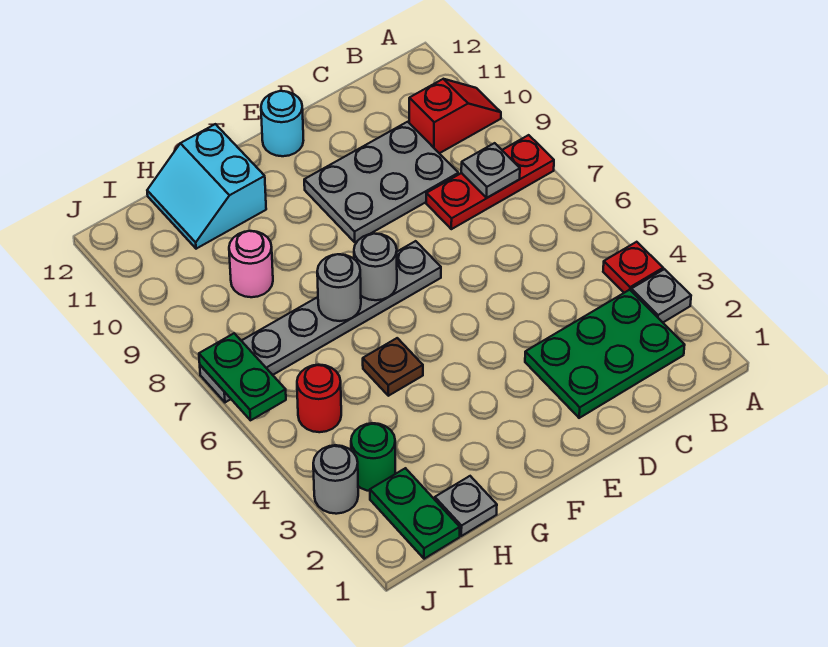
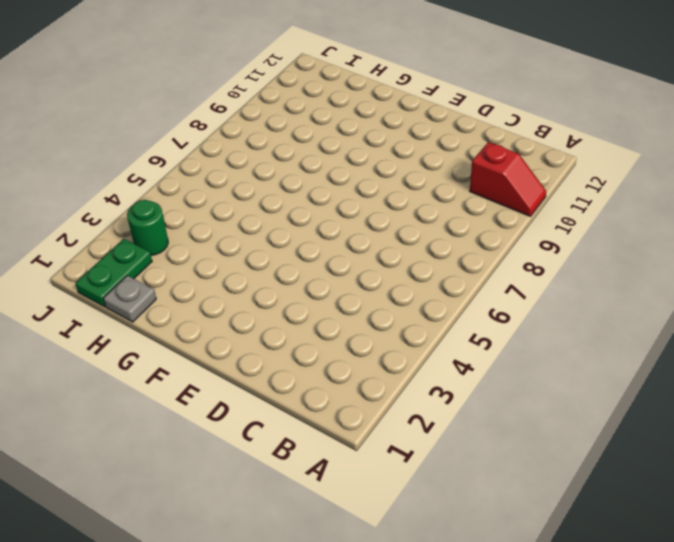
none -> grey plate A3 level 1
none -> red plate A4 level 1
none -> red plate A8:C8 level 1

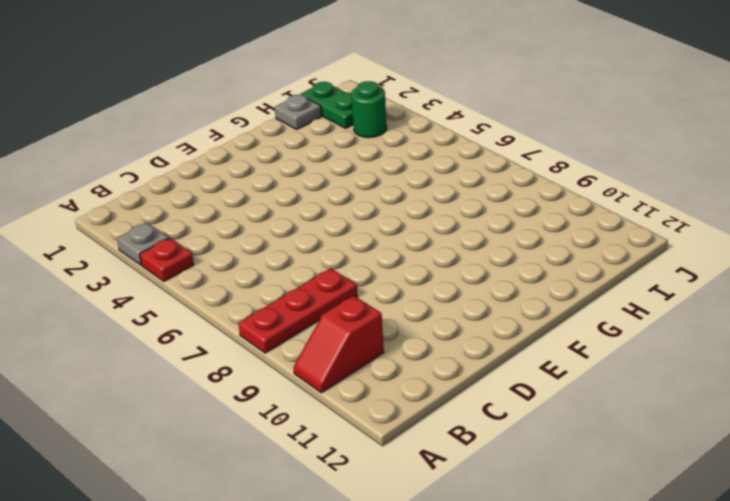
none -> green plate B2:D3 level 1
none -> grey plate C9:E10 level 1
none -> grey plate E7:J7 level 1

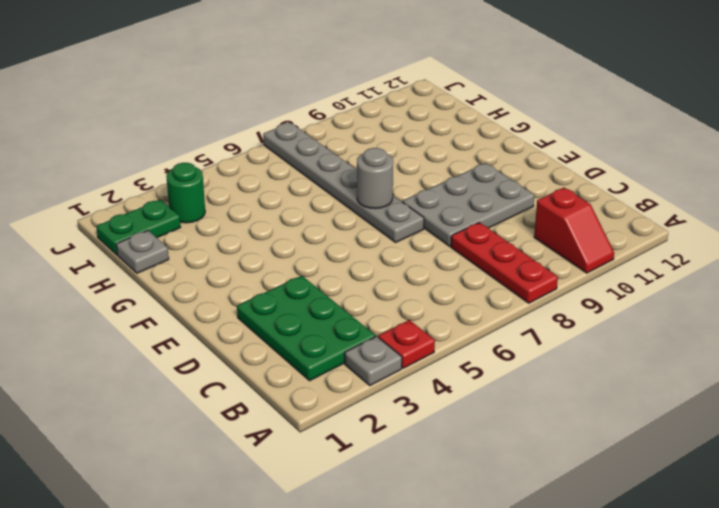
grey plate D8:E10 level 1 -> grey plate C9:E10 level 1
none -> cyan round brick E12 level 1
none -> brown plate G5 level 1
none -> cyan slope G11:H12 level 1 top G

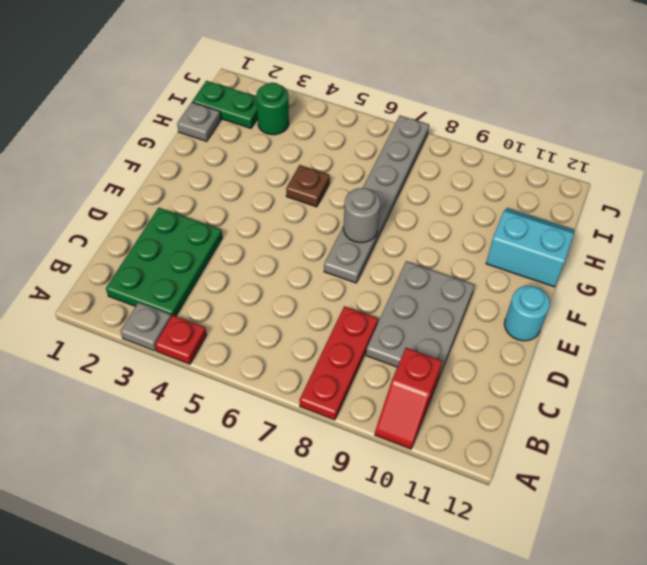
none -> pink round brick H9 level 1
none -> red round brick I5 level 1
none -> grey round brick J3 level 1

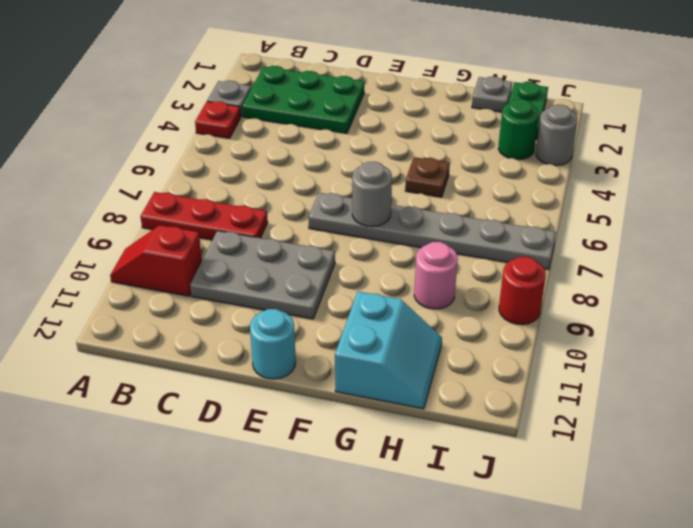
red round brick J9 level 1 -> red round brick I5 level 1
none -> grey plate B8 level 2
none -> grey round brick G7 level 2
none -> green plate J6:J7 level 2

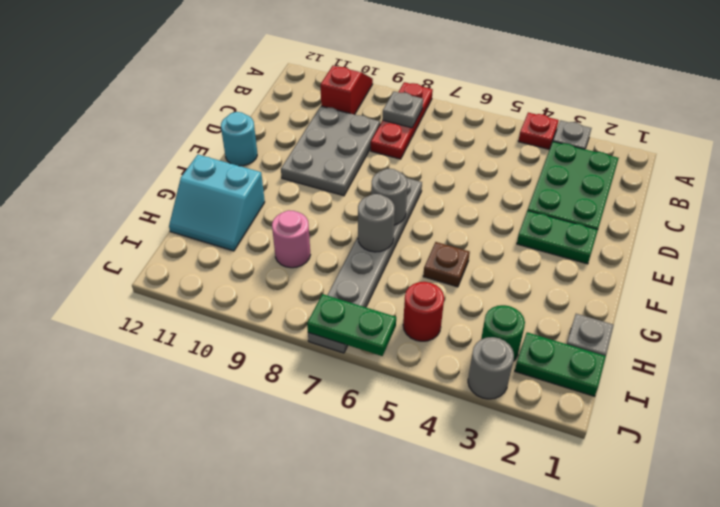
green plate E2:E3 level 1 -> none

